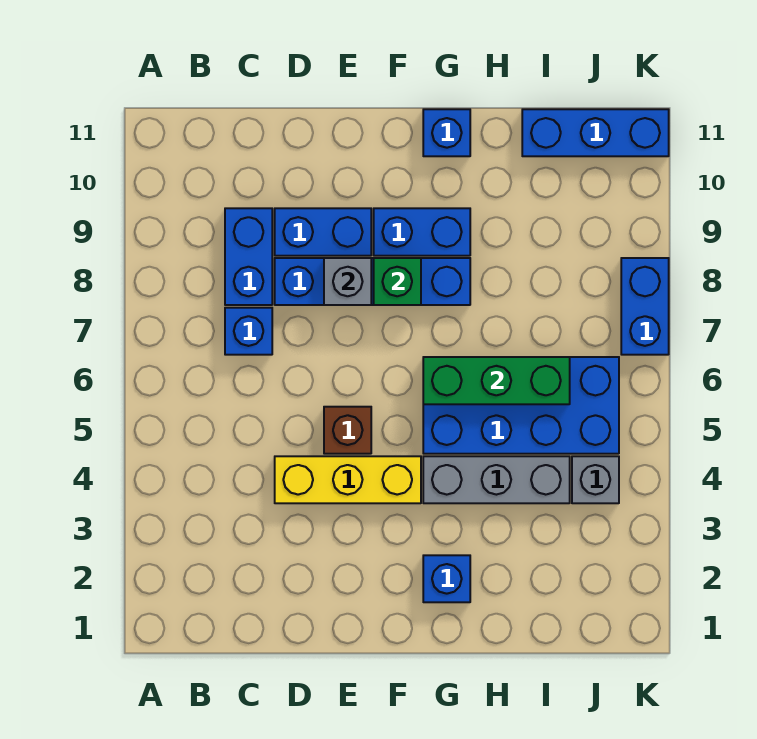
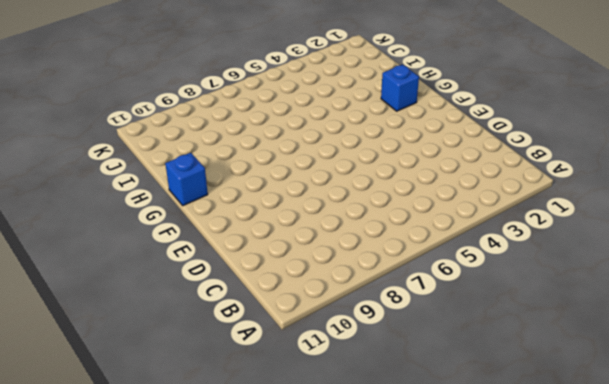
none -> blue brick C7 level 1
none -> blue brick C8:C9 level 1
none -> yellow brick D4:F4 level 1

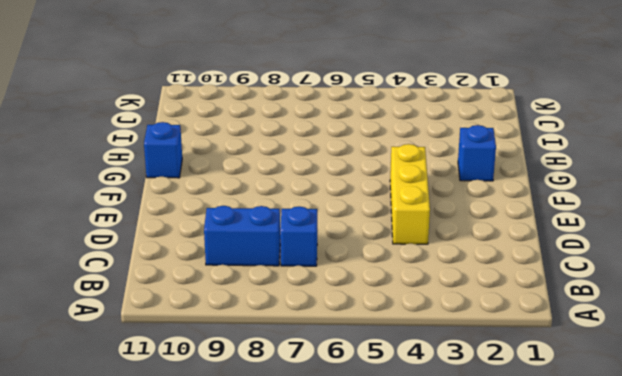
none -> blue brick D8:G8 level 1
none -> blue brick D9:E9 level 1
none -> brown brick E5 level 1

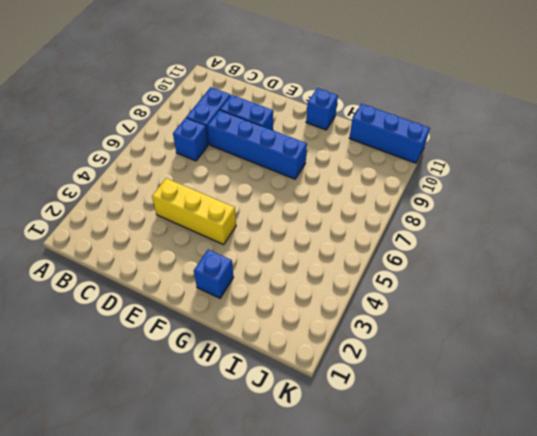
none -> brown brick E5 level 1
none -> blue brick F9:G9 level 1
none -> grey brick G4:I4 level 1

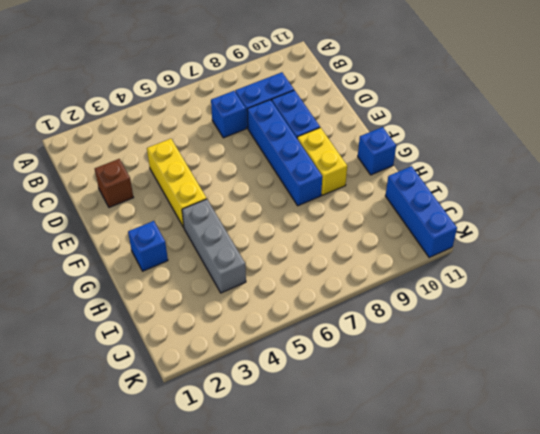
brown brick D2 level 1 -> brown brick E5 level 1
yellow brick F9:G9 level 1 -> blue brick F9:G9 level 1
none -> blue brick G5:J6 level 1
none -> grey brick J4 level 1
none -> blue brick K7:K8 level 1

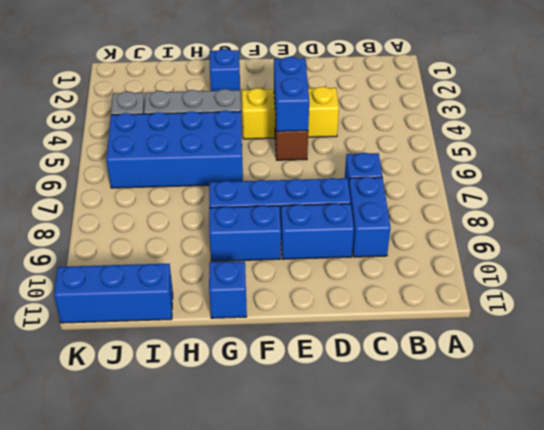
blue brick E4:E5 level 2 -> blue brick K7:K8 level 1
none -> grey brick E8 level 2
none -> green brick F8 level 2
none -> green brick G6:I6 level 2

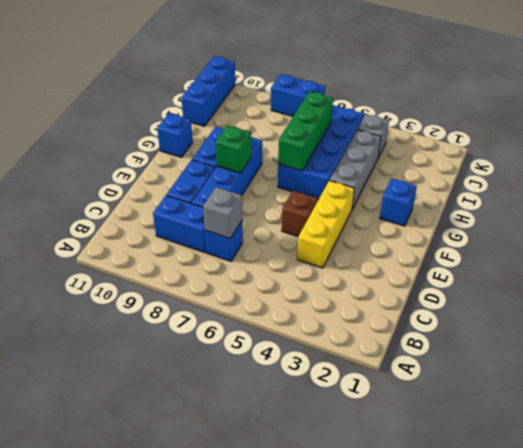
grey brick C7 level 2 -> grey brick E8 level 2

